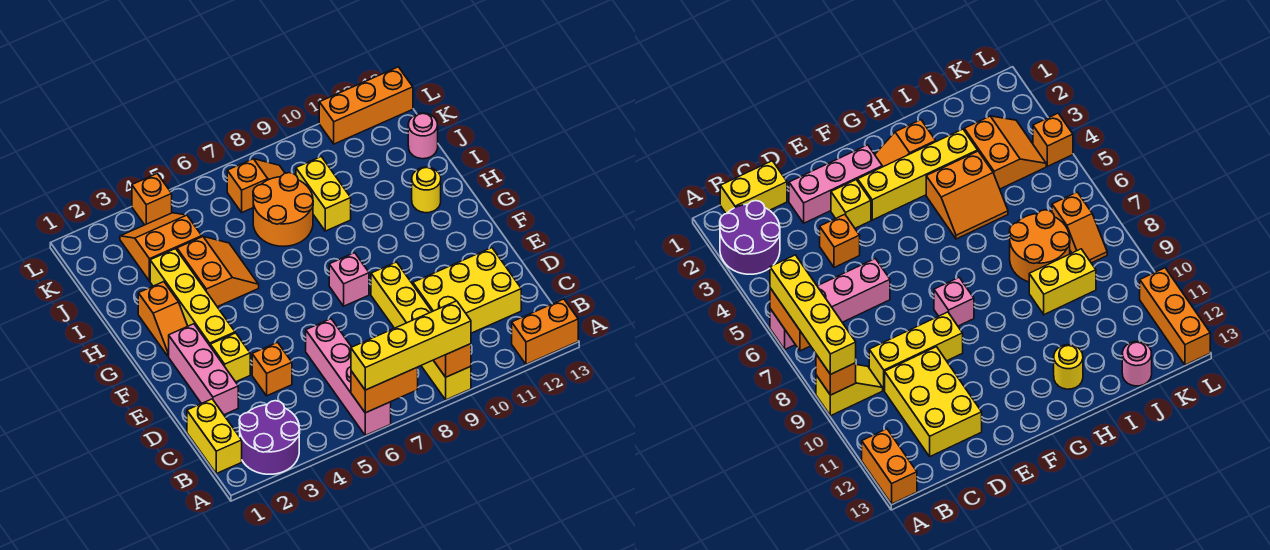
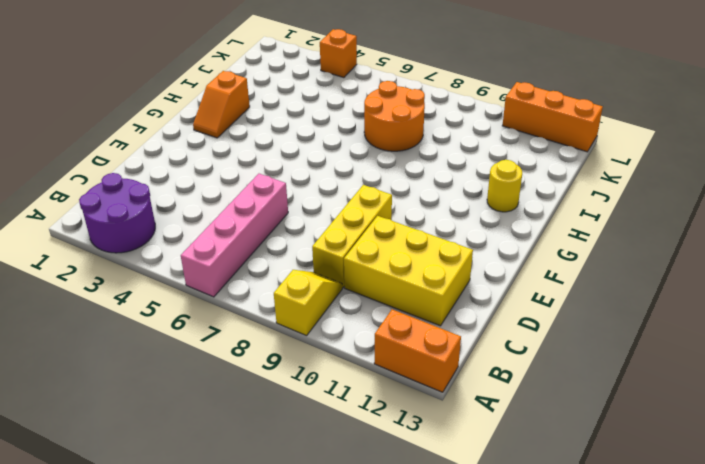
none -> yellow brick B1:C1 level 1
none -> pink brick D2:F2 level 1
none -> orange brick D4 level 1

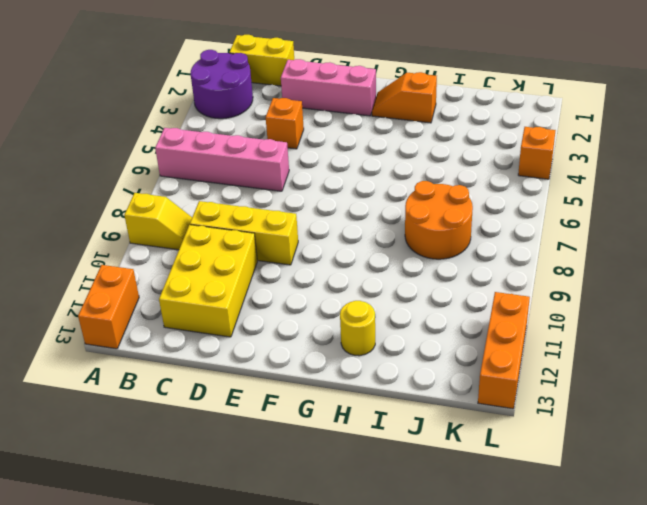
none -> yellow brick E3 level 1
none -> yellow brick F3:I3 level 1
none -> pink brick F8 level 1

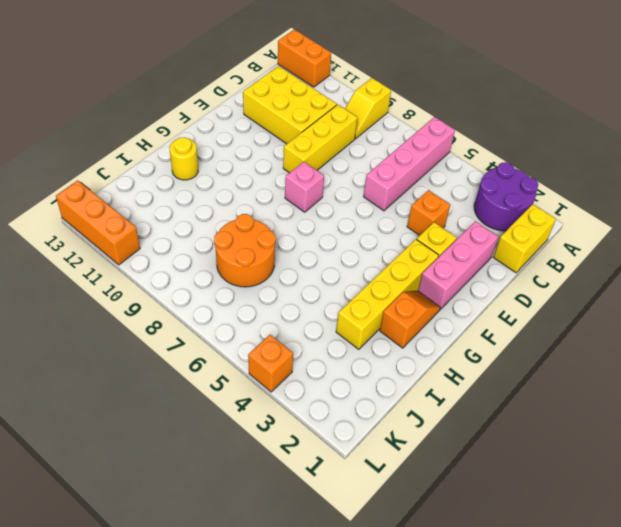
none -> orange slope H4:I5 level 1 top 4
none -> yellow brick I9:J9 level 1
none -> orange slope J3:K4 level 1 top J

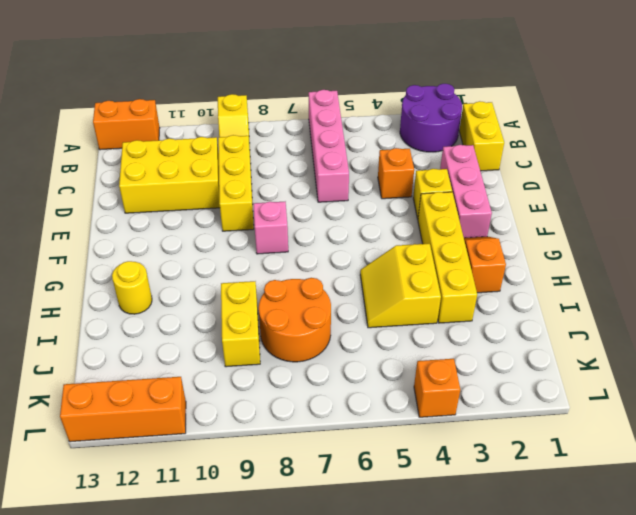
yellow slope H4:I5 level 1 top 4 -> orange slope H4:I5 level 1 top 4
none -> orange slope J3:K4 level 1 top J
none -> pink round brick J13 level 1
none -> orange slope K7:K8 level 1 top 7

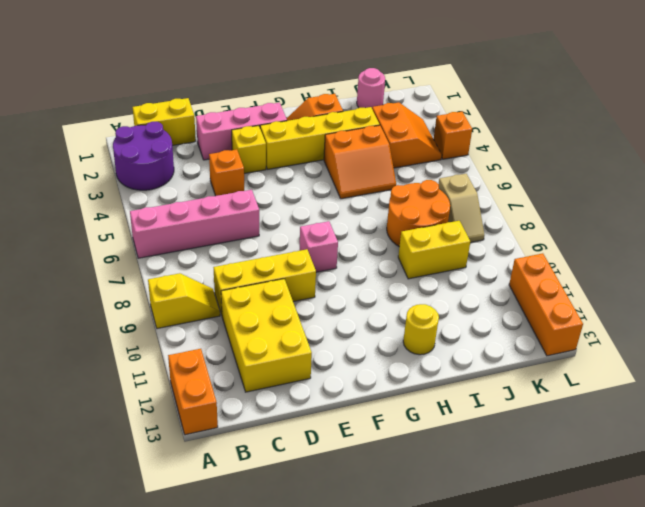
pink round brick J1 level 1 -> pink round brick J13 level 1
tan slope K7:K8 level 1 top 7 -> orange slope K7:K8 level 1 top 7
none -> orange brick A6:A7 level 2
none -> orange brick A9 level 2
none -> yellow brick A6:A9 level 3

